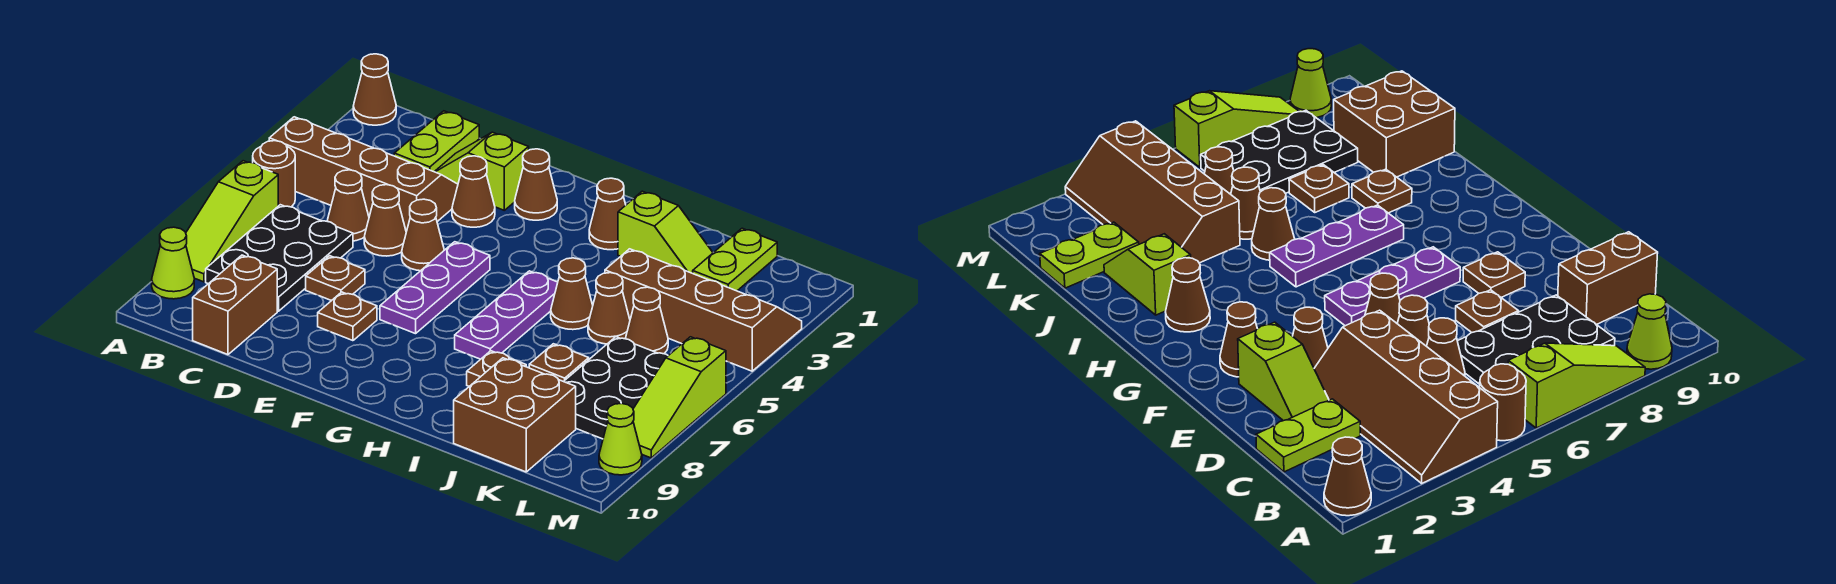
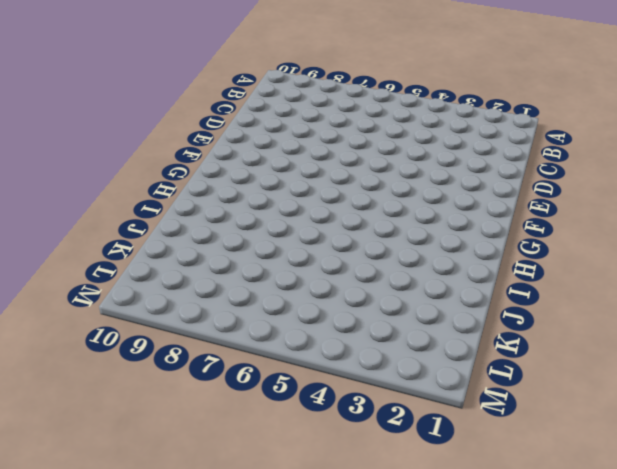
none -> brown cone A1 level 1
none -> brown slope A3:D4 level 1 top 4
none -> brown round brick A5 level 1
none -> lime slope A6:A8 level 1 top 6

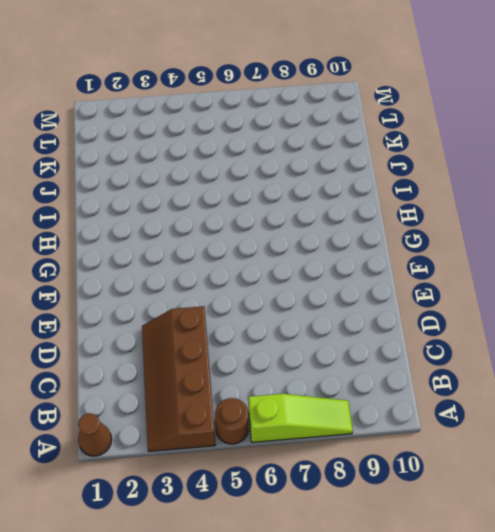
none -> lime cone A9 level 1
none -> black plate B6:C8 level 1
none -> lime plate C1:C2 level 1
none -> brown cone C5 level 1

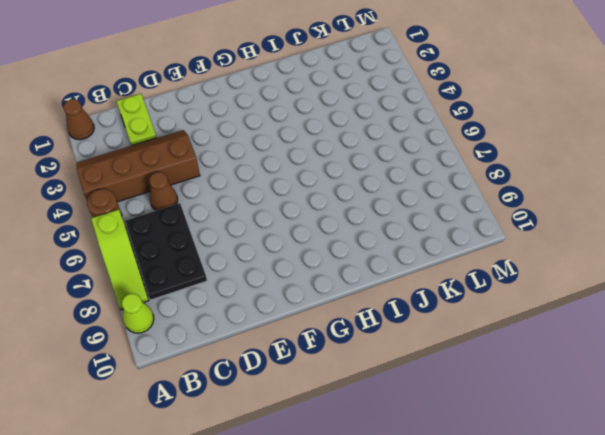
none -> brown brick C9:C10 level 1
none -> lime slope D2:E2 level 1 top E
none -> brown cone D5 level 1
none -> brown plate D7 level 1

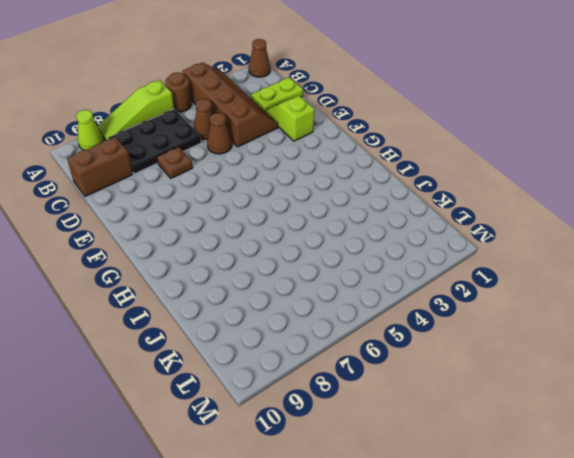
none -> brown cone E3 level 1
none -> brown cone E5 level 1
none -> brown plate E8 level 1
none -> brown cone F2 level 1

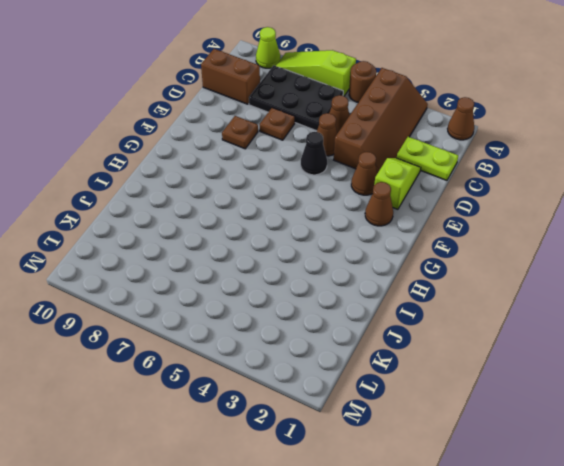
black cone E5 level 1 -> brown cone E5 level 1
none -> purple plate F5:F7 level 1
none -> brown cone H2 level 1
none -> purple plate H5:H7 level 1
none -> lime slope I2:J2 level 1 top I

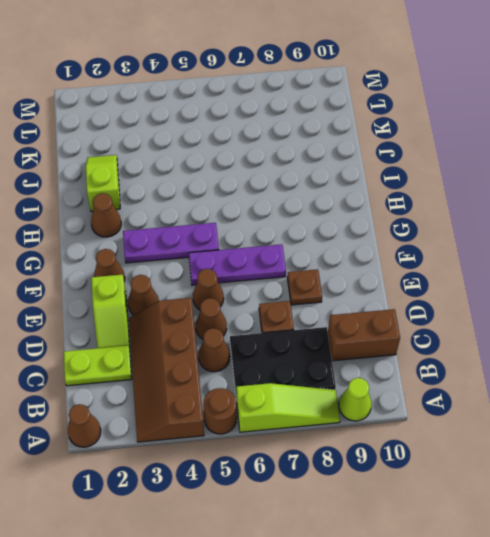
purple plate G3:G5 level 1 -> purple plate H5:H7 level 1
none -> brown cone I5 level 1
none -> brown plate I8 level 1
none -> brown slope J3:M4 level 1 top 4
none -> brown cone J5 level 1

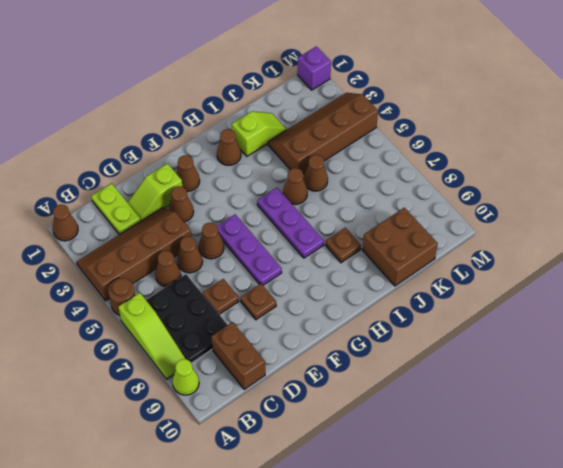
purple brick M1 level 1 -> none
none -> brown plate J7 level 1
none -> lime plate K1:K2 level 1
none -> brown cone K5 level 1
none -> black plate K6:L8 level 1

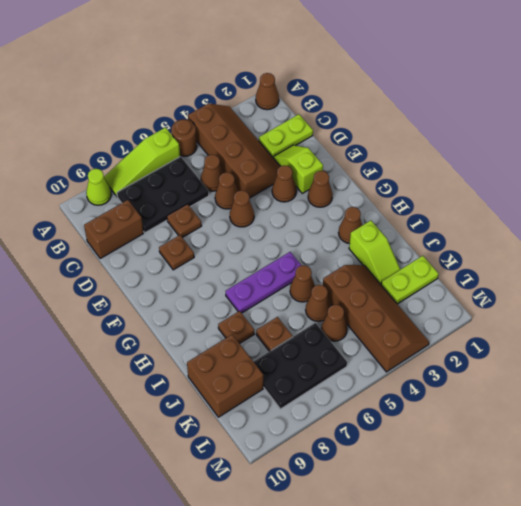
none -> purple plate F5:F7 level 1
none -> lime slope M6:M8 level 1 top 6
none -> lime cone M9 level 1

